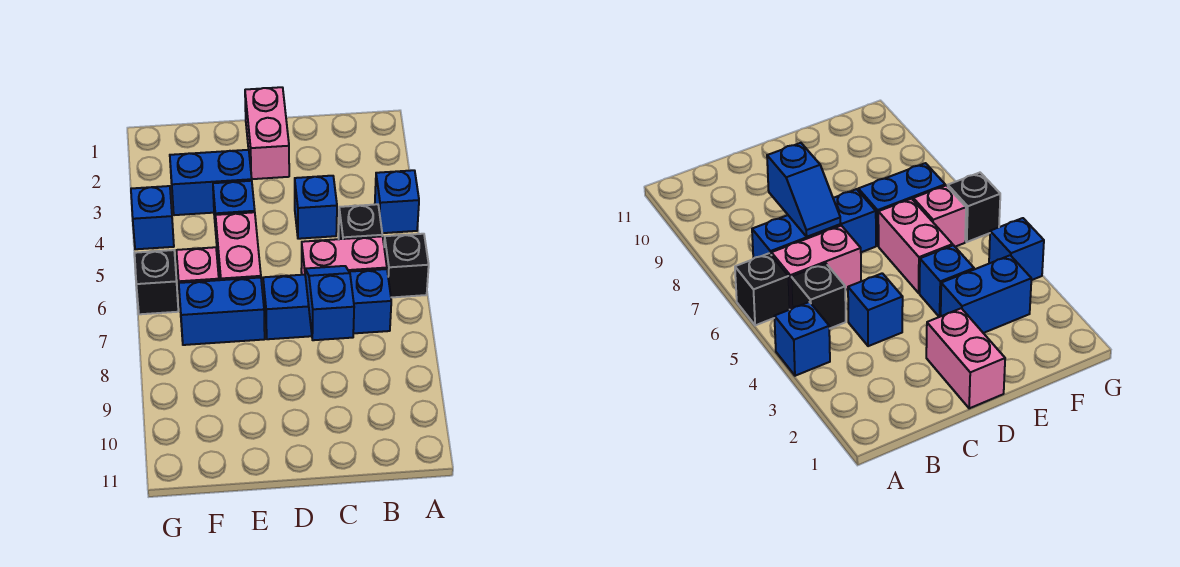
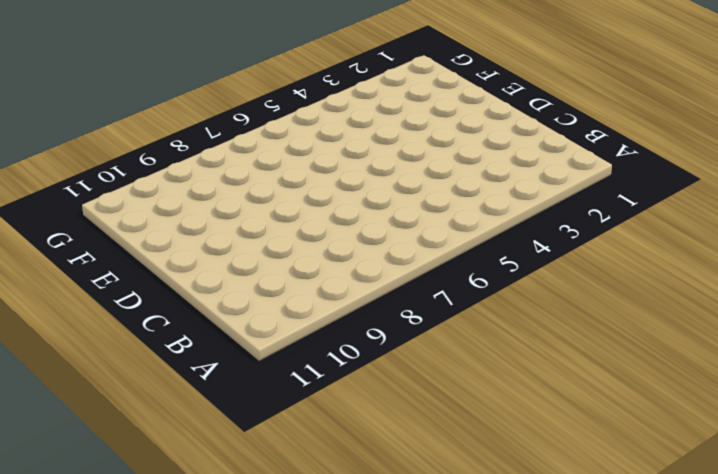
none -> blue brick A4 level 1
none -> black brick A6 level 1
none -> black brick B5 level 1

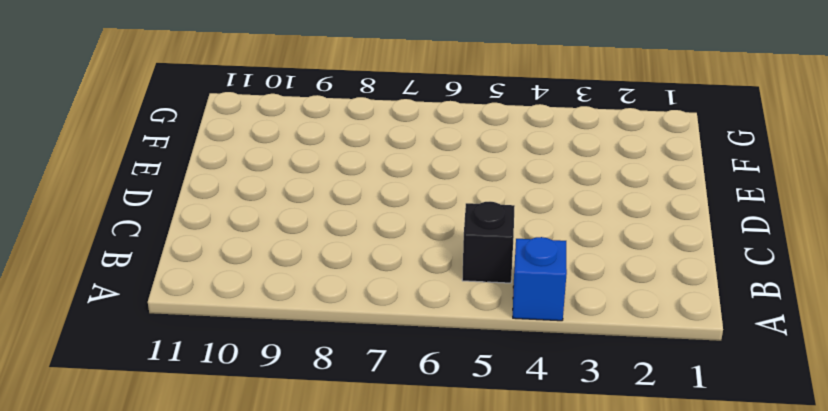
none -> black brick A6 level 1
none -> pink brick B6:C6 level 1
none -> blue brick B7:D7 level 1

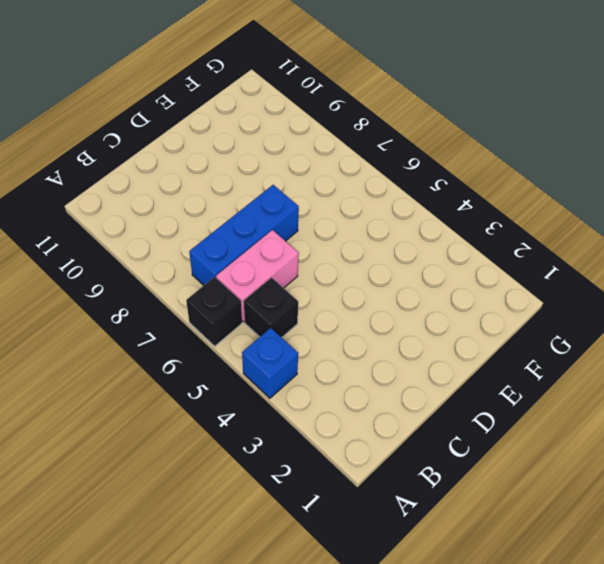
none -> blue brick C4 level 1
none -> pink brick D1:D2 level 1
none -> blue brick E3:F3 level 1

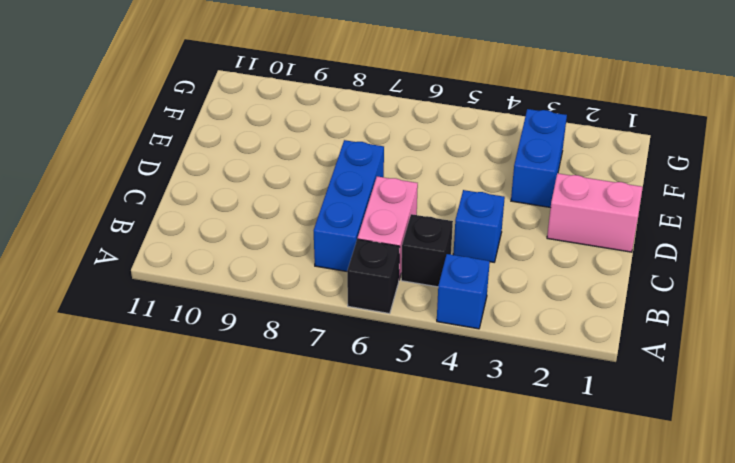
none -> blue brick E4 level 1
none -> pink brick E5:E6 level 1
none -> blue brick E7:F7 level 1

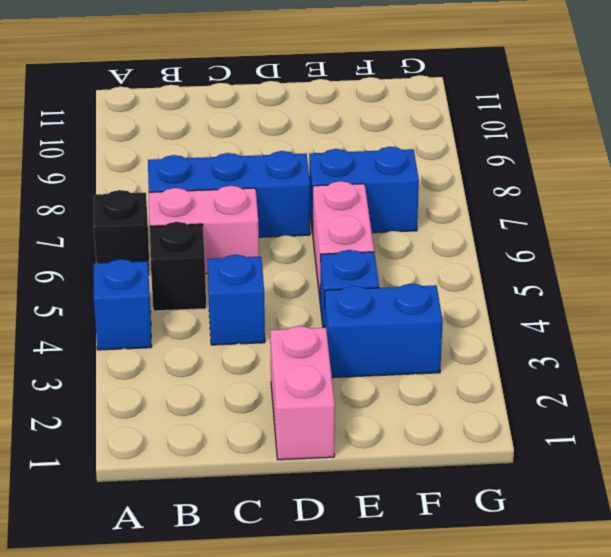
none -> pink brick F6 level 1
none -> blue brick G4 level 1
none -> black brick G6 level 1

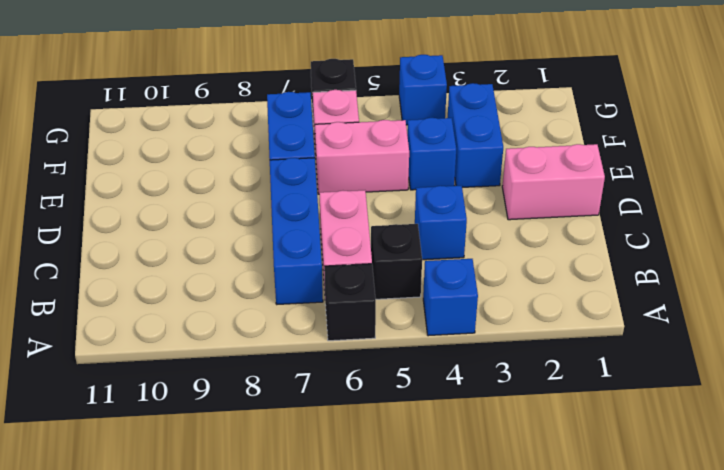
none -> blue slope C7:C8 level 2 top 8

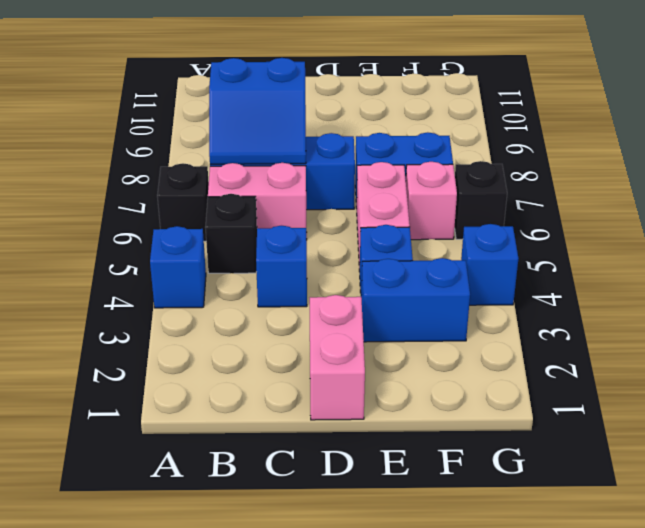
blue slope B7:C8 level 2 top 8 -> blue slope C7:C8 level 2 top 8

